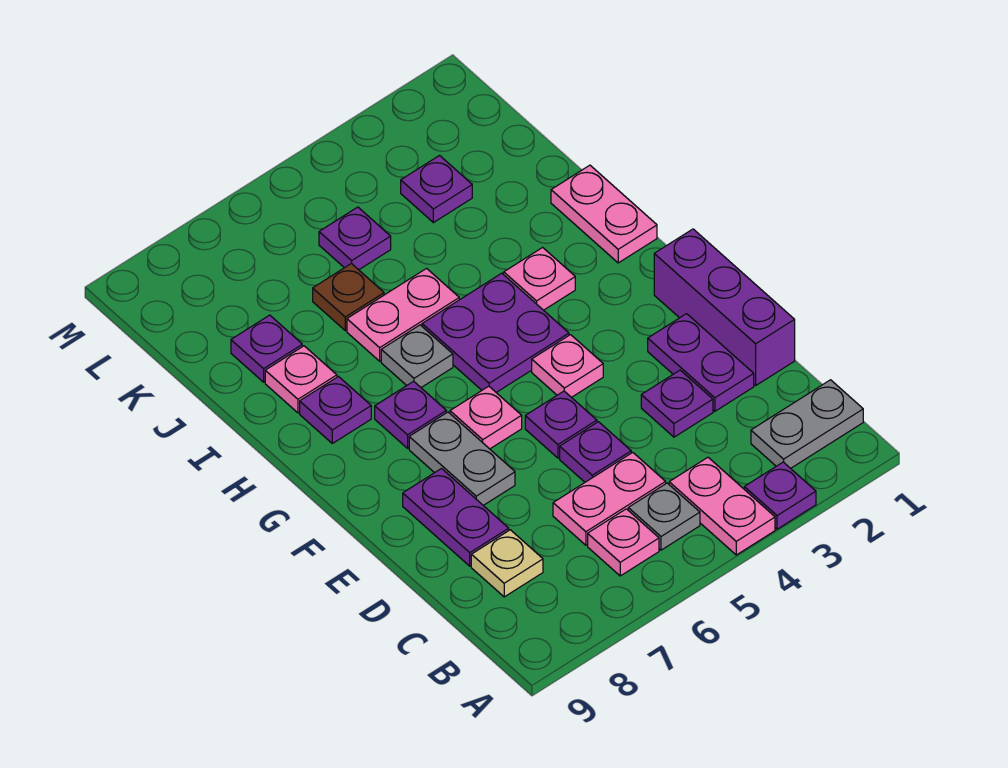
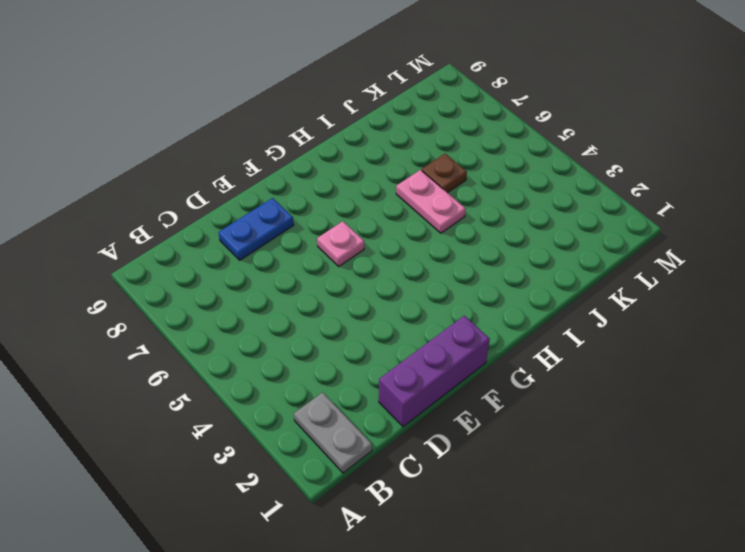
blue plate D8:E8 level 1 -> purple plate D8:E8 level 1
none -> purple plate A3 level 1
none -> pink plate A4:B4 level 1
none -> grey plate B5 level 1

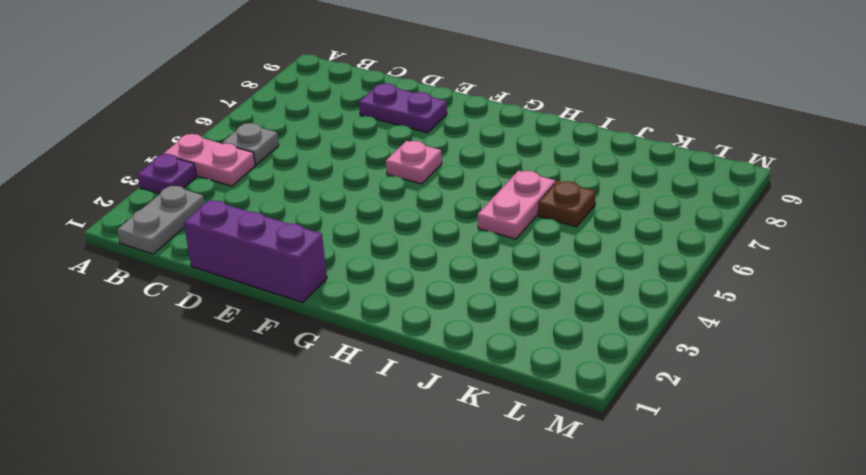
none -> pink plate B6 level 1
none -> pink plate C5:C6 level 1
none -> tan plate C8 level 1

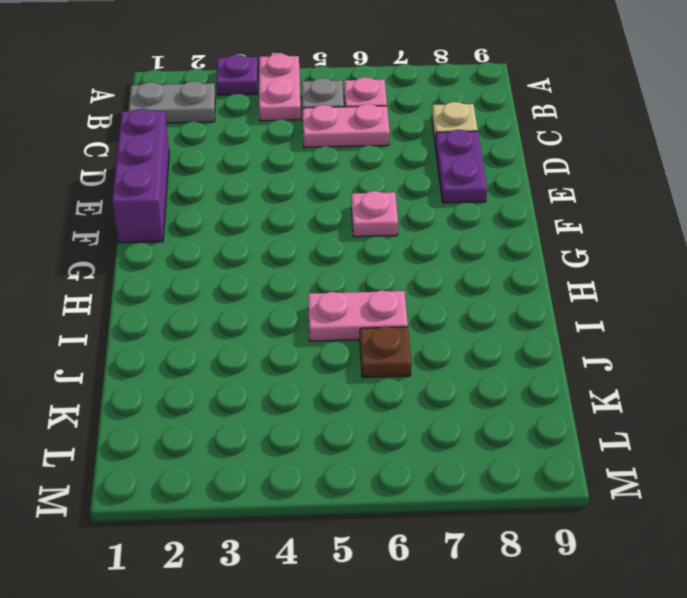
none -> purple plate D2:E2 level 1
none -> purple plate D3 level 1
none -> purple plate D5 level 1

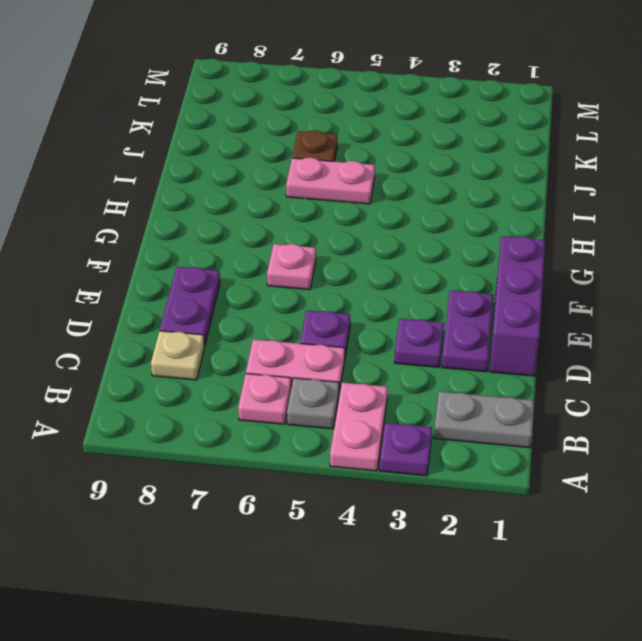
none -> purple plate E5 level 1
none -> grey plate E7:F7 level 1
none -> pink plate F4 level 1

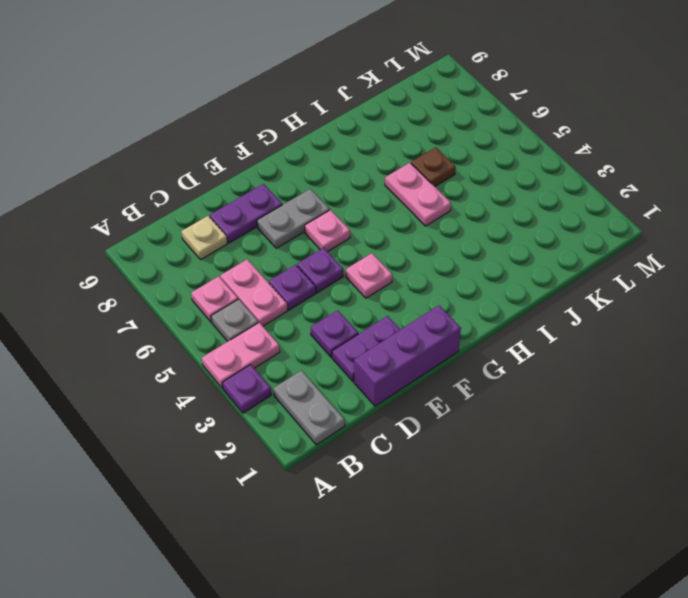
none -> purple plate G4:H5 level 1
none -> purple plate G7 level 1
none -> pink plate H1:I1 level 1

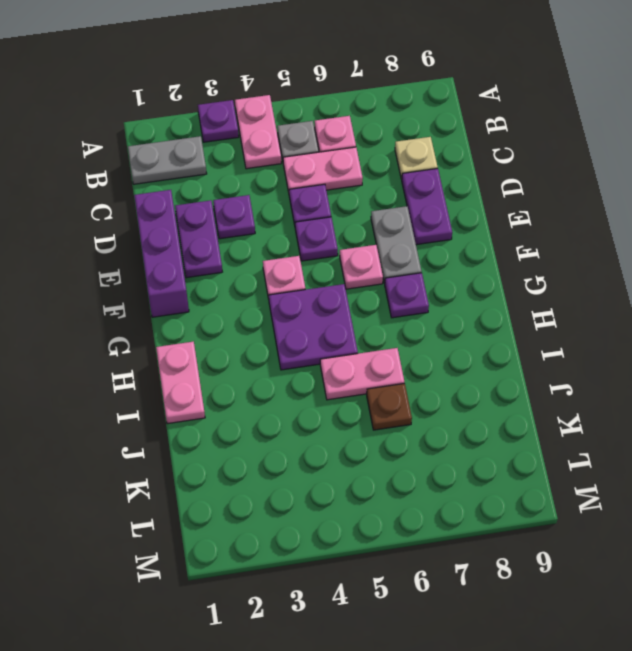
none -> pink plate H3 level 1
none -> grey plate H6 level 1
none -> purple plate H8 level 1

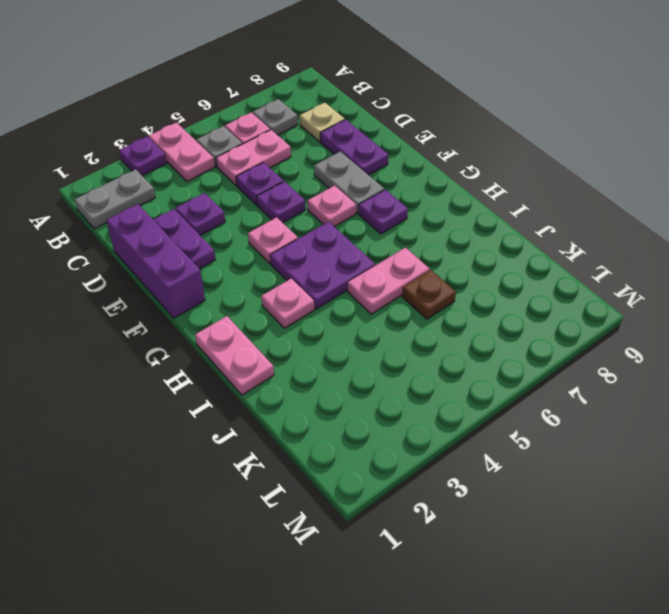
grey plate B7 level 1 -> grey plate H6 level 1
none -> purple plate H8 level 1
none -> pink plate I8 level 1
none -> purple plate J8 level 1

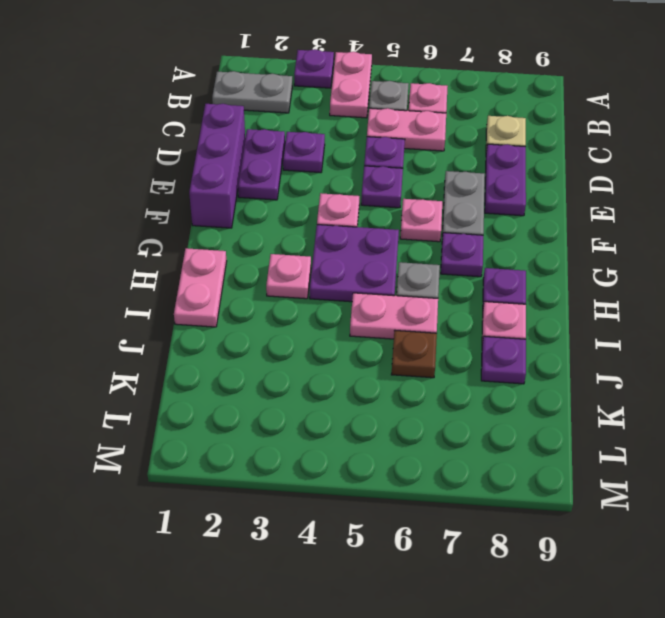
none -> purple plate K3 level 1
none -> purple plate K5 level 1

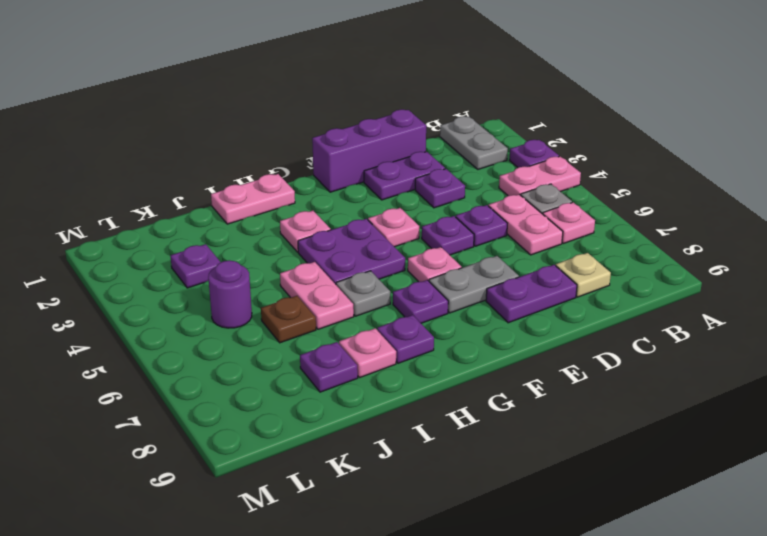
purple round brick K5 level 1 -> purple plate K5 level 1

